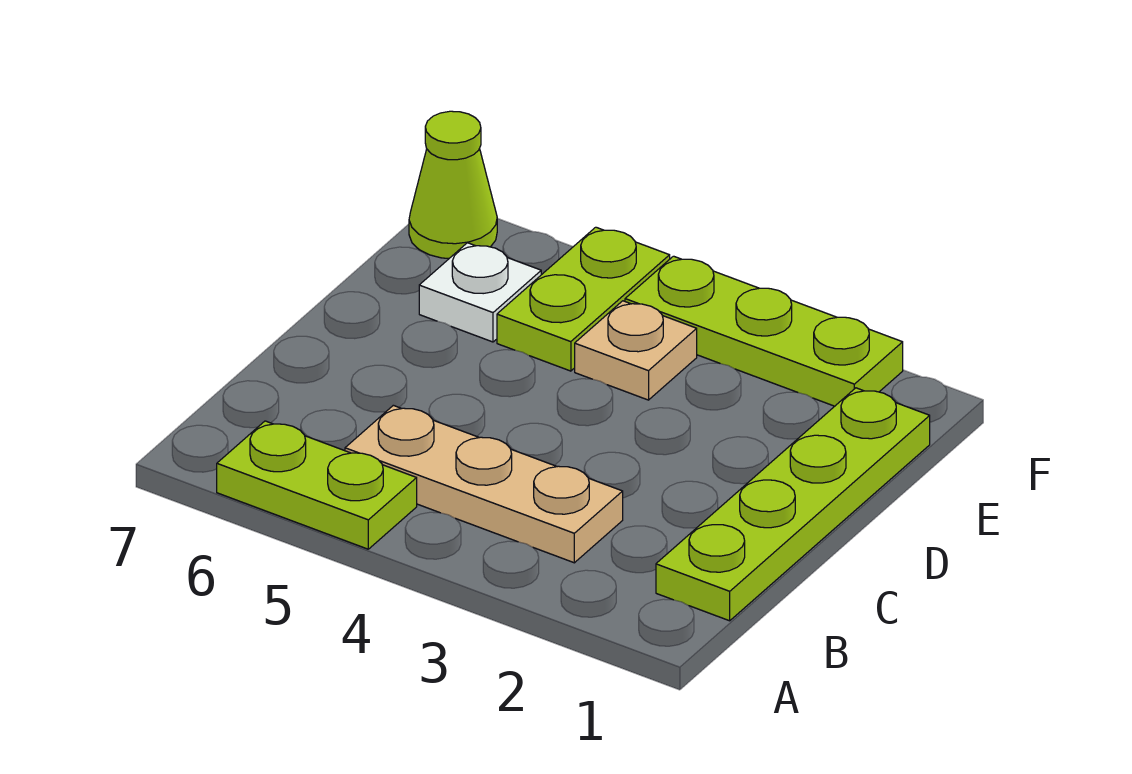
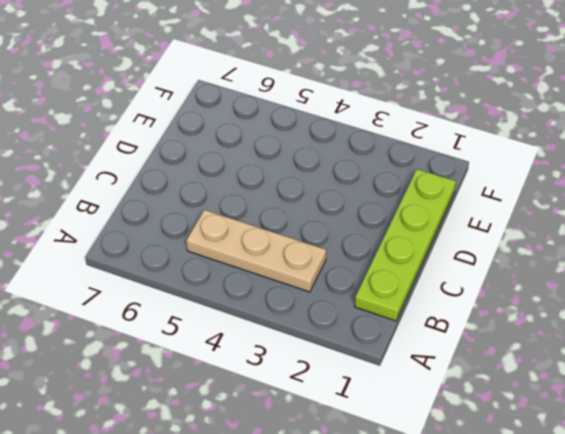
none -> lime plate A5:A6 level 1
none -> tan plate E4 level 1

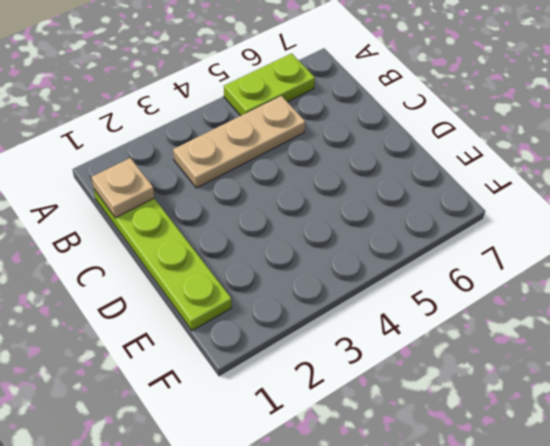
tan plate B1 level 2 -> tan plate E4 level 1
none -> lime plate E5:F5 level 1
none -> white plate E6 level 1

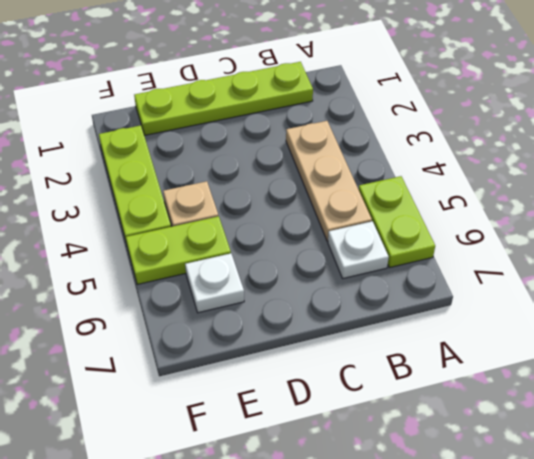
white plate B6 level 1 -> none
none -> lime cone F7 level 1

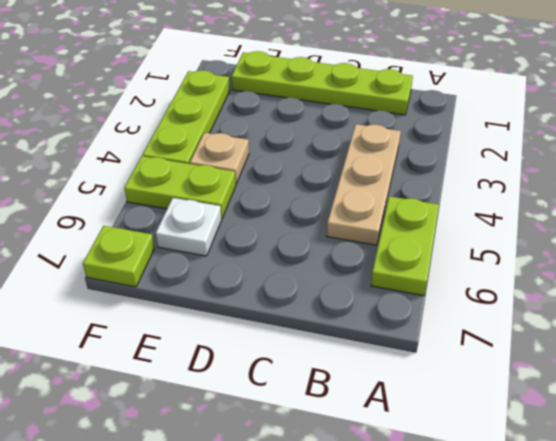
lime plate F7 level 1 -> lime cone F7 level 1

